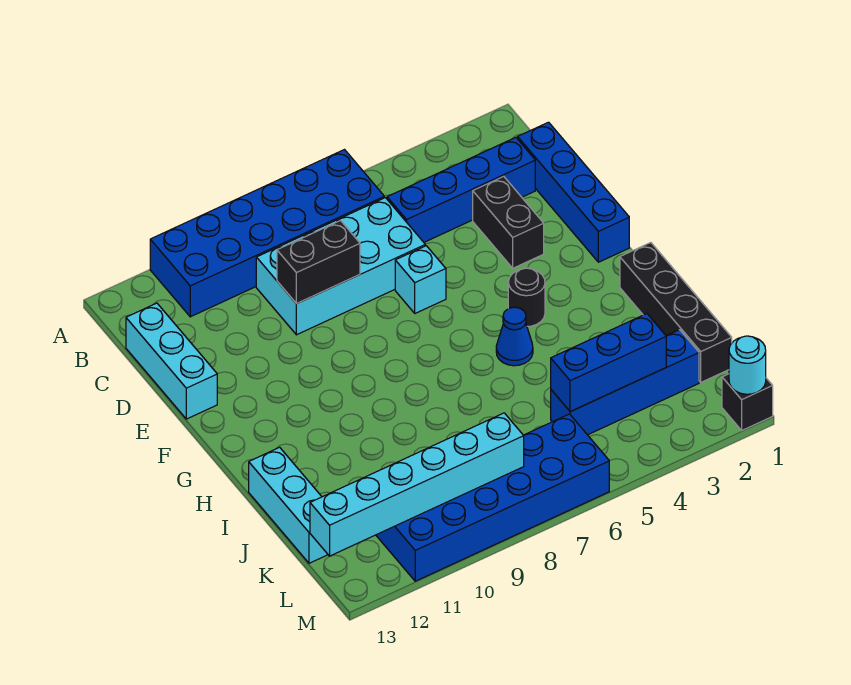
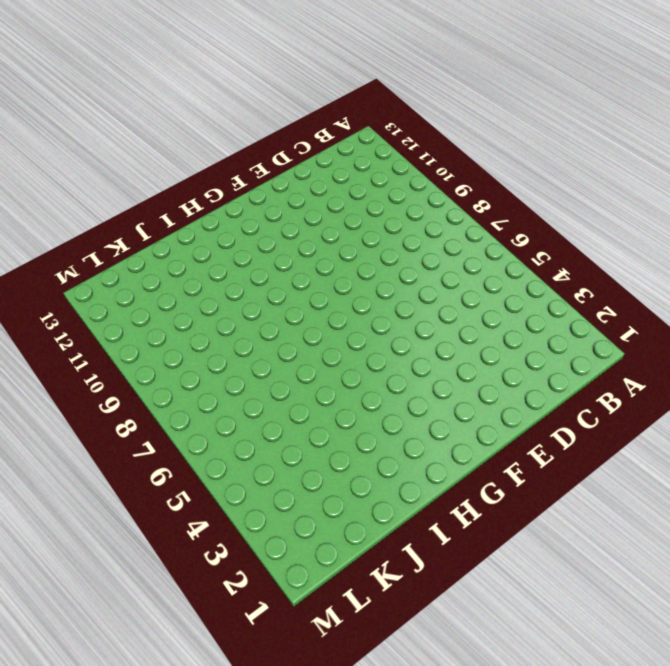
none -> blue brick A6:B11 level 1
none -> blue brick C1:F1 level 1
none -> blue brick C2:C5 level 1

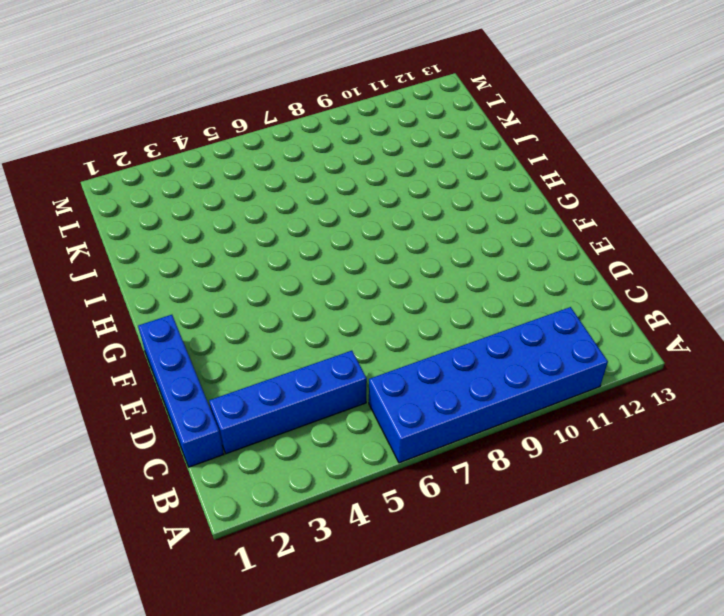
none -> cyan brick C6:D9 level 1
none -> cyan brick C13:E13 level 1
none -> black brick D3:E3 level 1

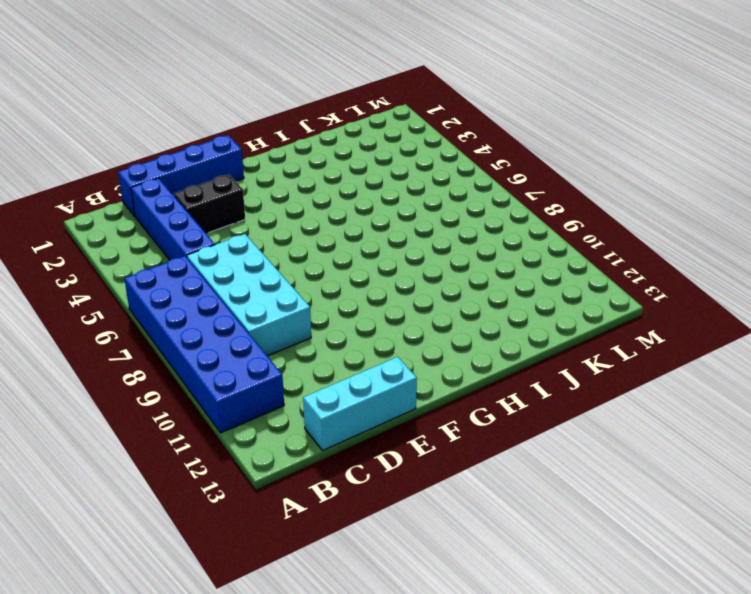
none -> cyan brick E6 level 1
none -> black round brick G4 level 1
none -> black brick H1:K1 level 1

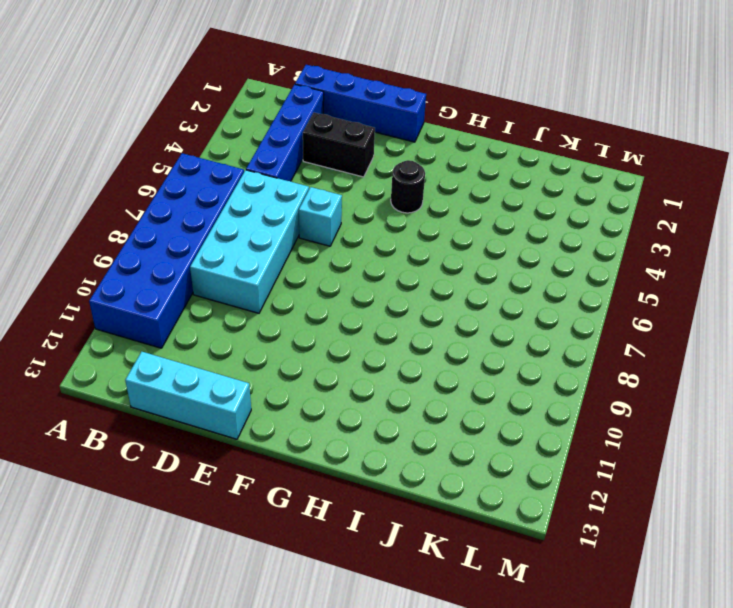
none -> black brick H1:K1 level 1
none -> blue cone H5 level 1
none -> cyan brick I13:K13 level 1

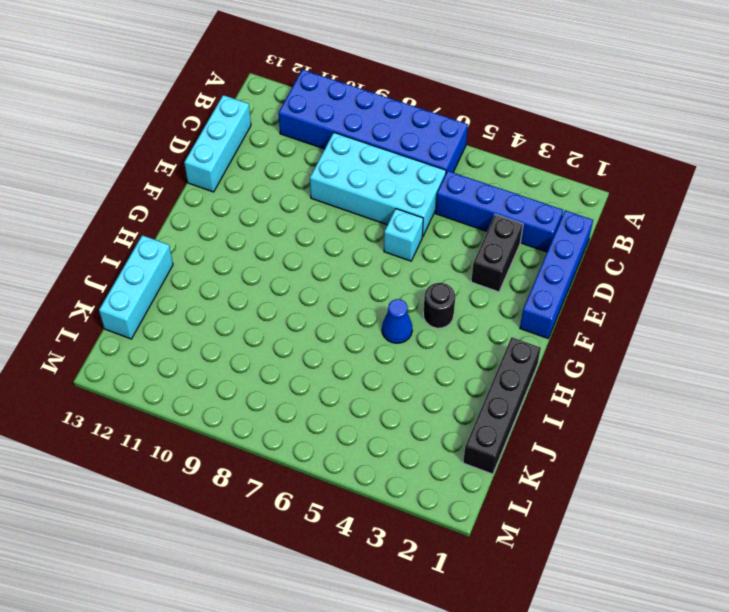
none -> blue brick K2:K5 level 1
none -> blue brick L6:M11 level 1
none -> black brick M1 level 1

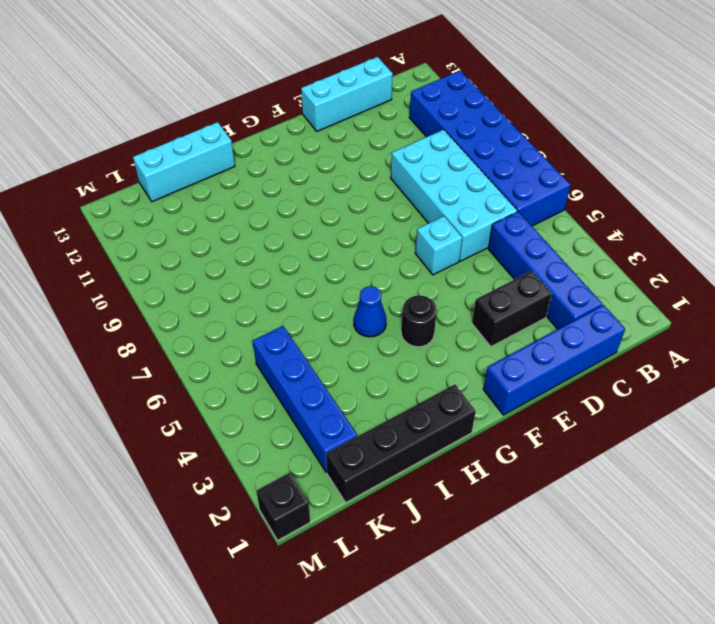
none -> blue brick L6:M11 level 1
none -> black brick D8:D9 level 2
none -> blue brick K3:K5 level 2

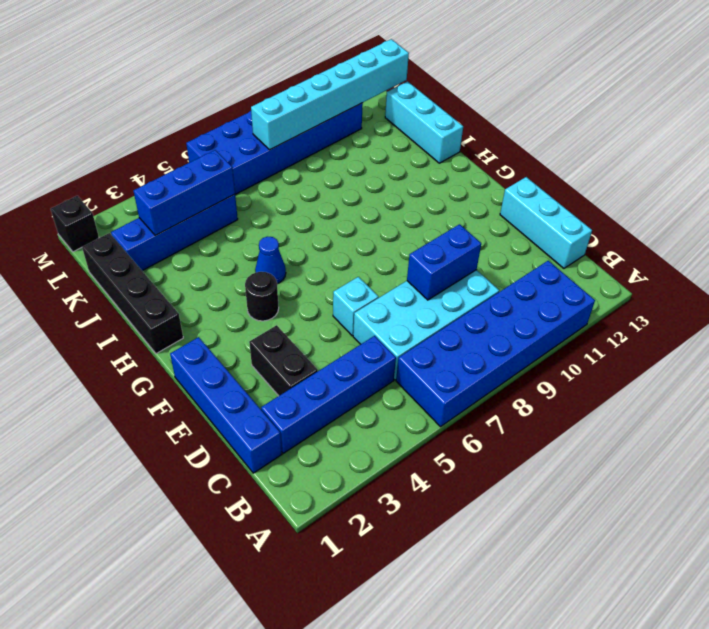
blue brick D8:D9 level 2 -> black brick D8:D9 level 2
none -> cyan round brick M1 level 2

